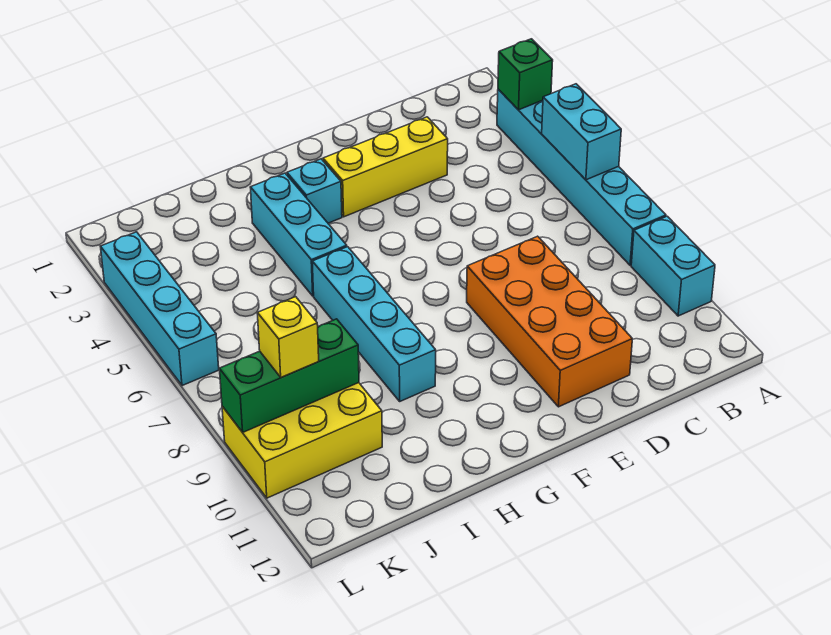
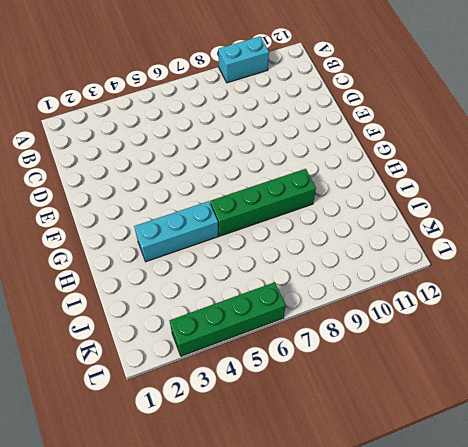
green brick H6:H9 level 1 -> cyan brick H6:H9 level 1
green brick L3:L6 level 1 -> cyan brick L3:L6 level 1
none -> cyan brick A3:A8 level 1
none -> yellow brick D3:F3 level 1
none -> orange brick D8:E11 level 1

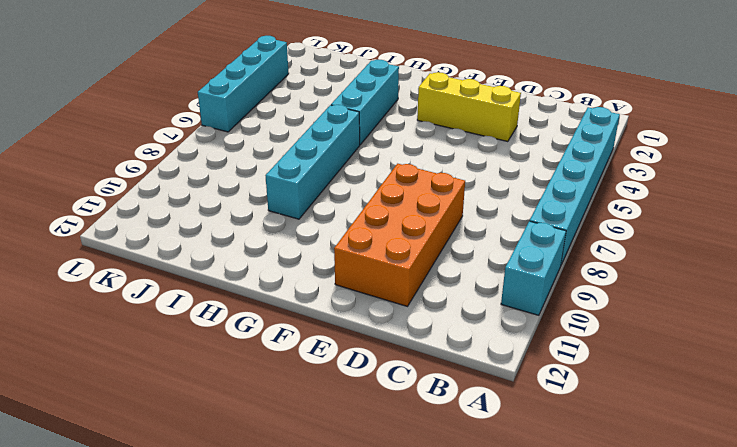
none -> cyan brick G3 level 1
none -> yellow brick J9:L10 level 1
none -> green brick A3 level 2

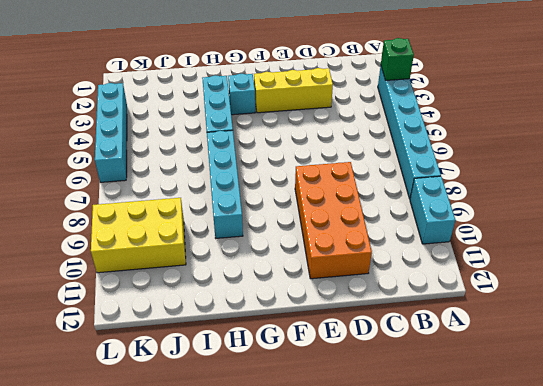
none -> cyan brick A5:A6 level 2
none -> green brick J9:L9 level 2
none -> yellow brick K9 level 3

